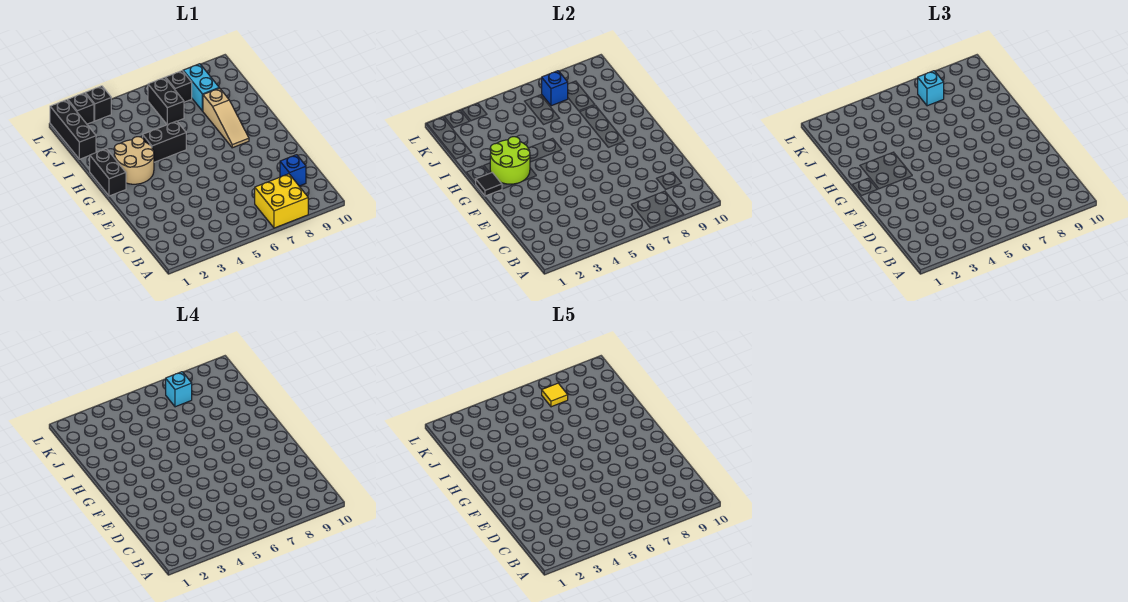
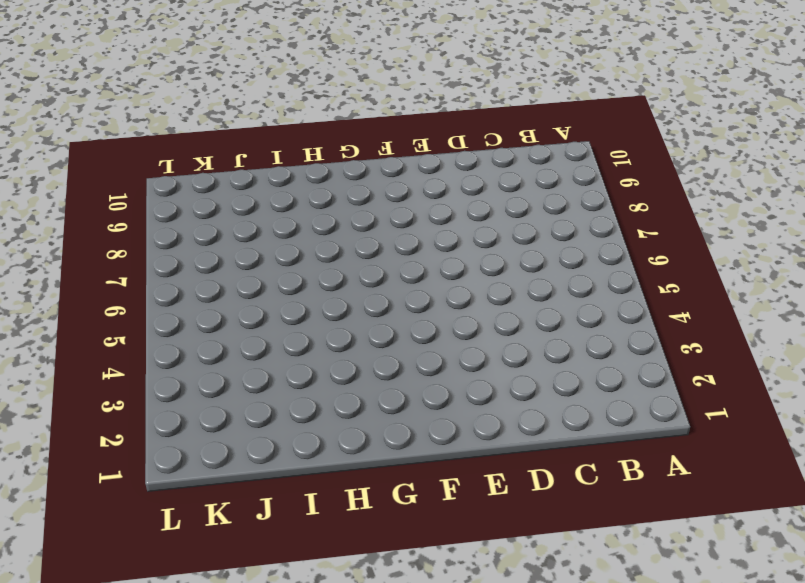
none -> yellow brick A7:B8 level 1
none -> blue brick C9 level 1
none -> black brick G1:H1 level 1

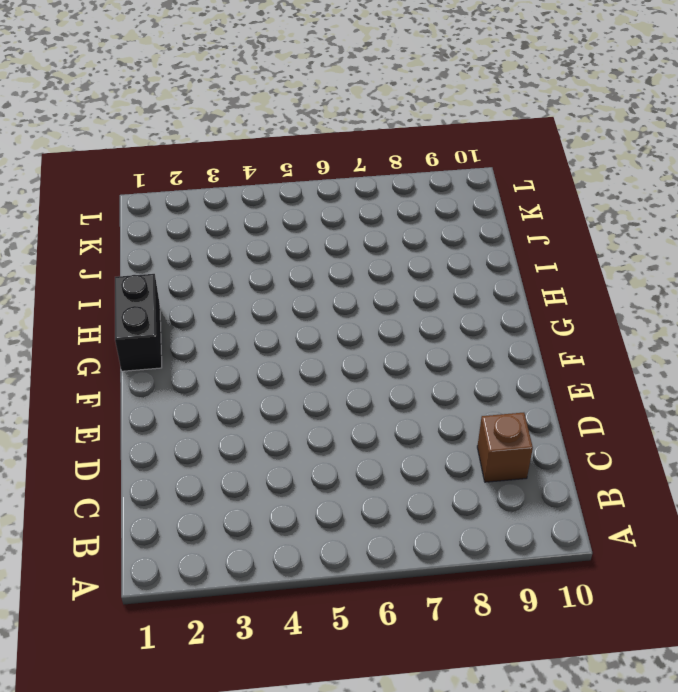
brown brick C9 level 1 -> blue brick C9 level 1
none -> yellow brick A7:B8 level 1
none -> tan round brick G2:H3 level 1
none -> tan slope G8:I8 level 1 top I

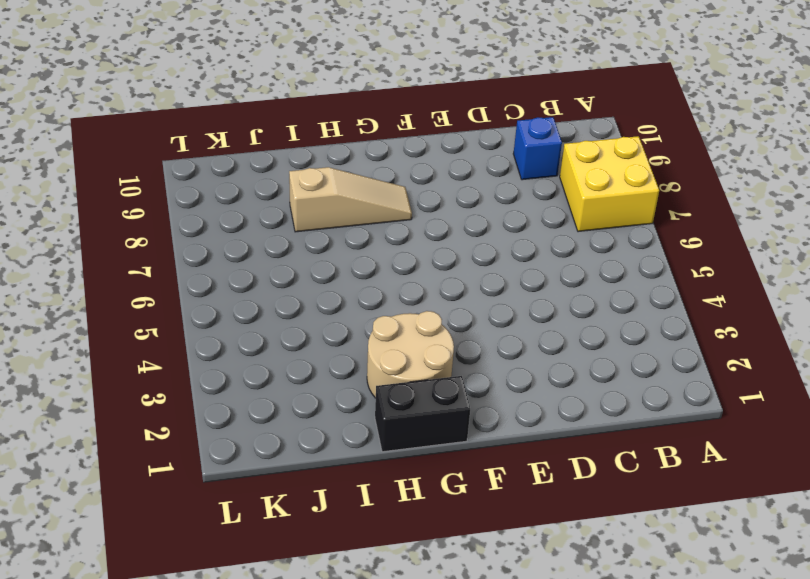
none -> black brick H4:H5 level 1
none -> black brick J1:L1 level 1
none -> black brick J6:K6 level 1

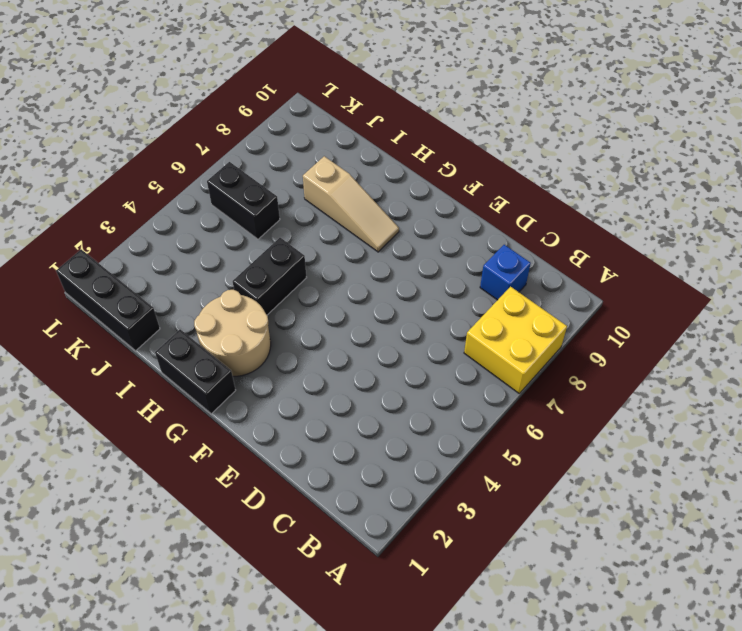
none -> cyan brick J8:K8 level 1
none -> black brick K7 level 1
none -> black brick L2 level 1

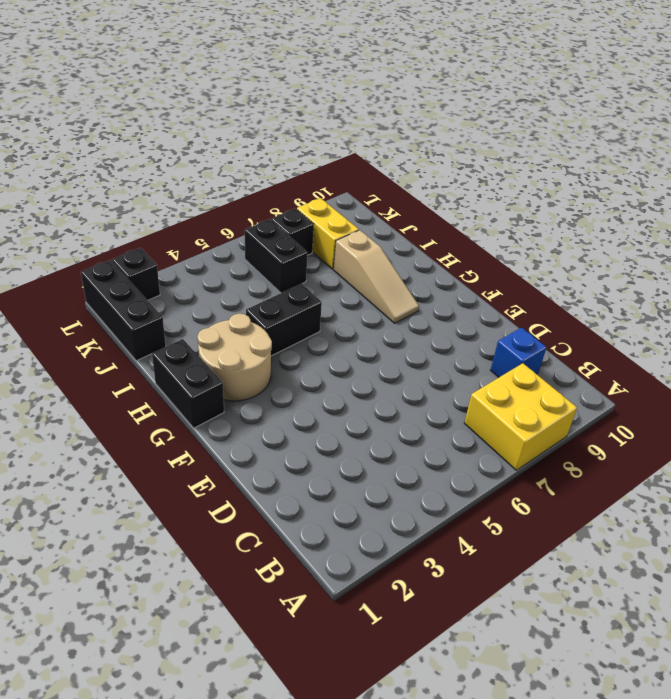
yellow brick J8:K8 level 1 -> cyan brick J8:K8 level 1
none -> black brick L3 level 1
none -> black tile G1 level 2
none -> lime round brick G2:H3 level 2

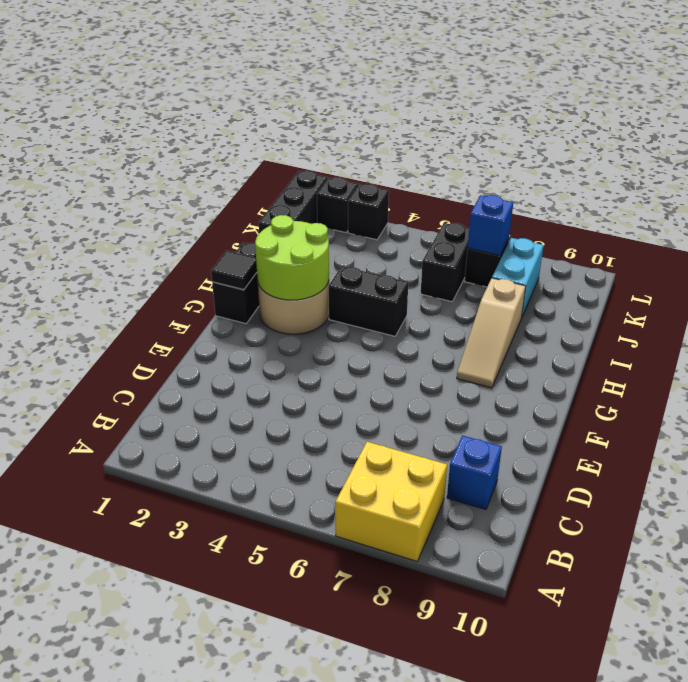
none -> cyan brick K7 level 3
none -> cyan brick K7 level 4
none -> yellow tile K7 level 5

